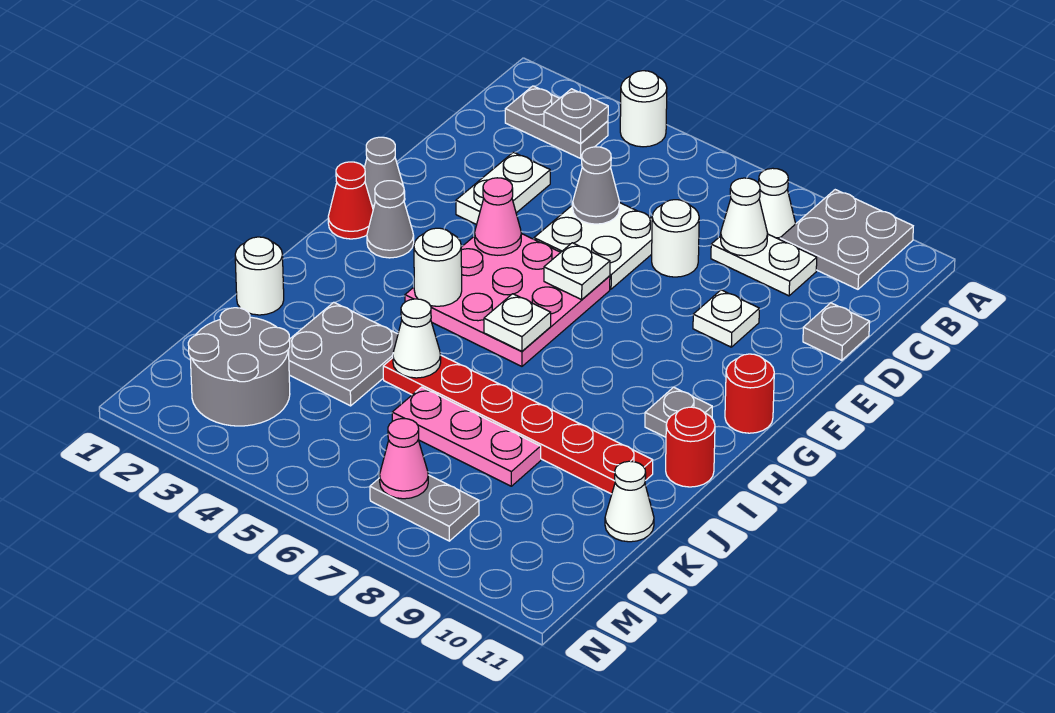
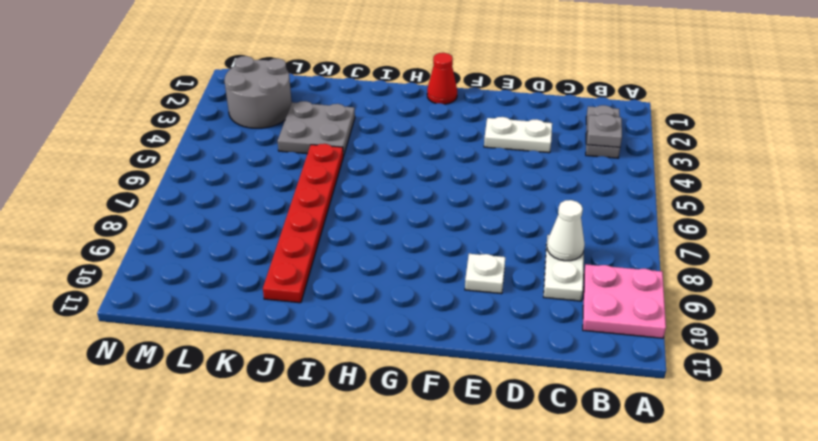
pink plate A9:B10 level 1 -> grey plate A9:B10 level 1
none -> white round brick A4 level 1
none -> white cone B8 level 1
none -> white plate D5:E6 level 1
none -> white round brick D7 level 1

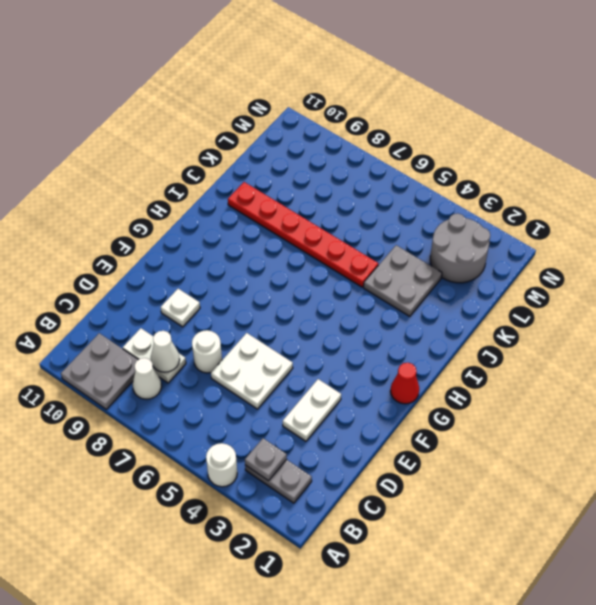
none -> grey plate D11 level 1
none -> grey cone F1 level 1
none -> pink plate F4:H6 level 1
none -> grey cone G2 level 1

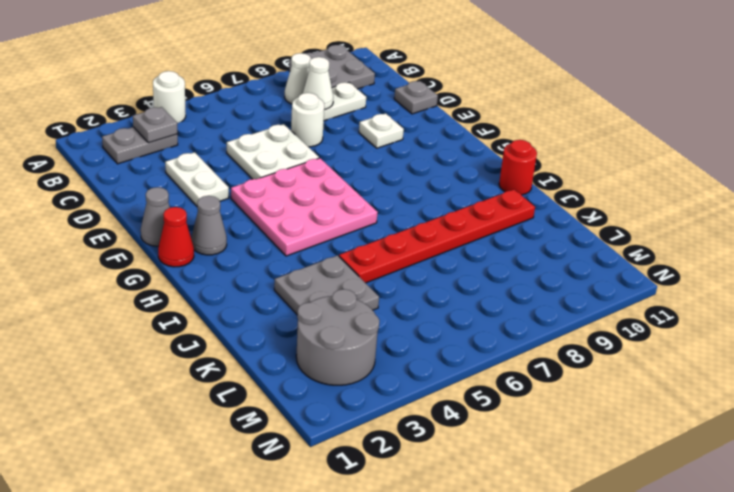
none -> red round brick G11 level 1
none -> grey plate H10 level 1
none -> white round brick J1 level 1
none -> pink plate K6:K8 level 1

